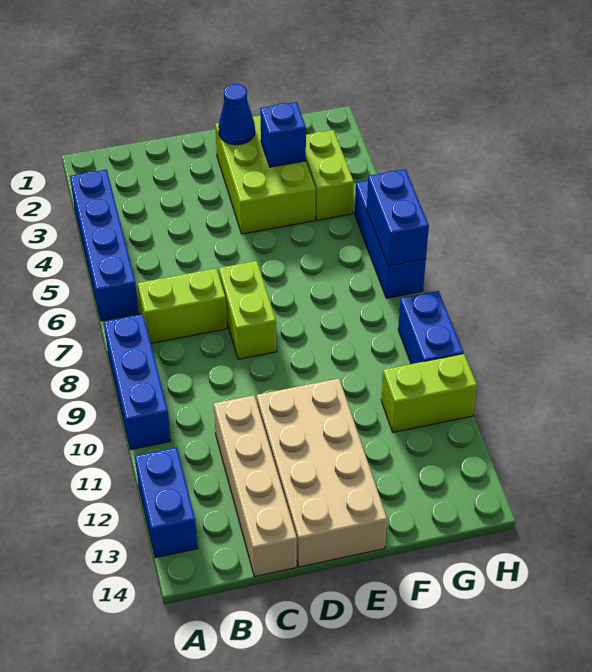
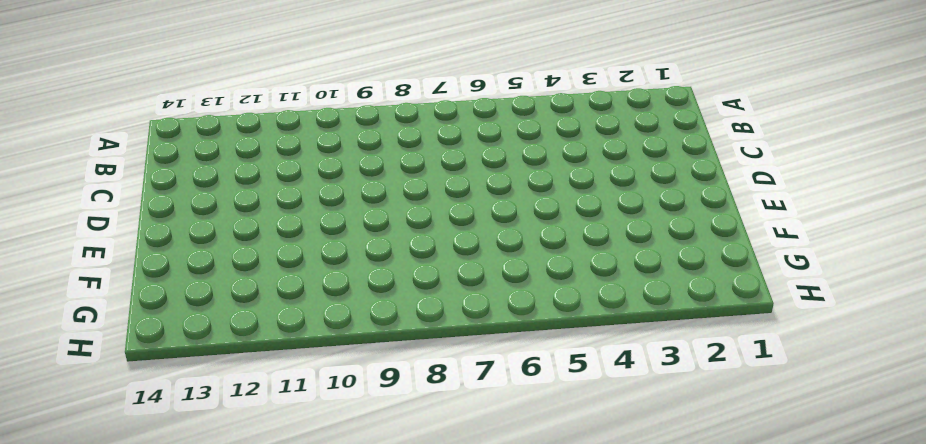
none -> blue brick A3:A6 level 1
none -> blue brick A8:A10 level 1
none -> blue brick A12:A13 level 1

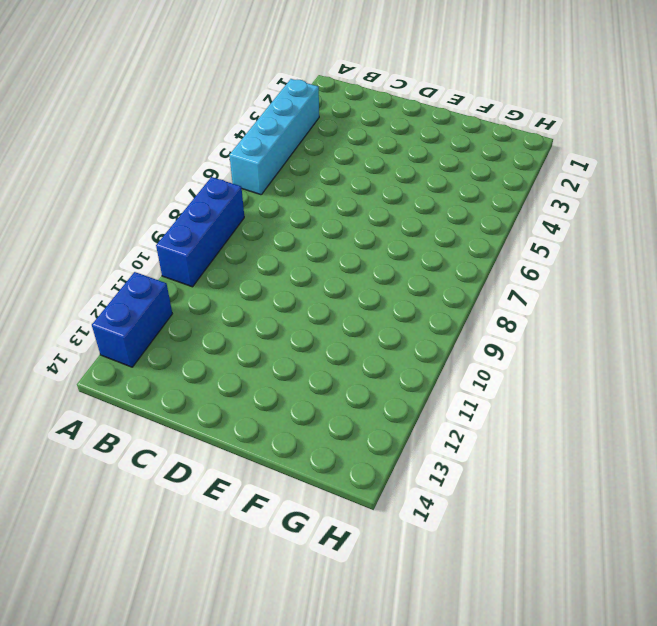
cyan brick A3:A6 level 1 -> blue brick A3:A6 level 1
none -> lime brick B7:C7 level 1
none -> tan brick C11:C14 level 1
none -> lime brick D7:D8 level 1

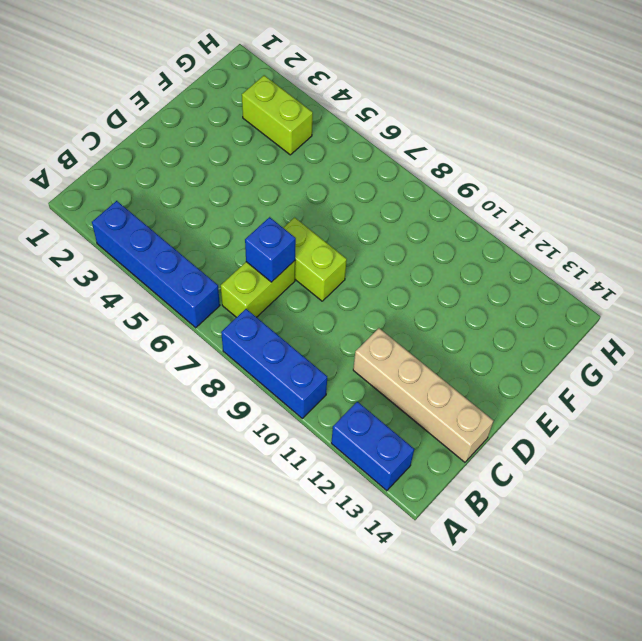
blue brick C7 level 2 -> blue brick F3 level 2
none -> tan brick D11:E14 level 1
none -> lime brick E2:F4 level 1
none -> lime brick G11:H11 level 1

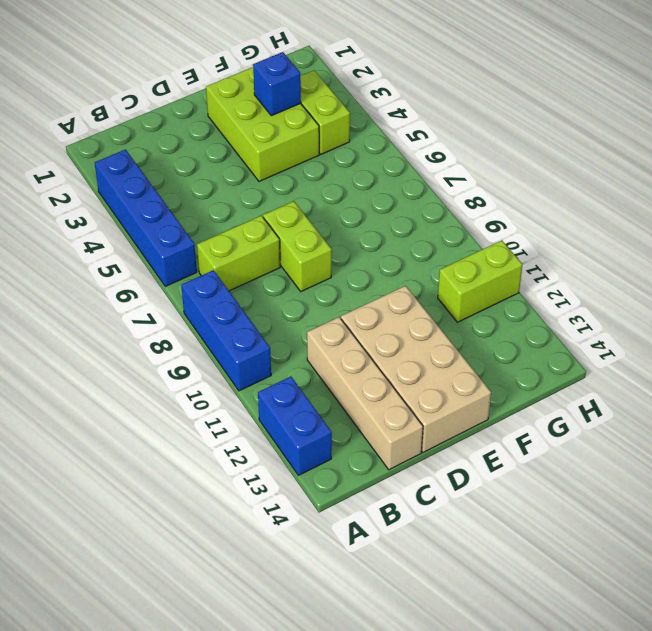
none -> blue brick H5:H7 level 1
none -> blue brick H9:H10 level 1
none -> blue cone E2 level 2

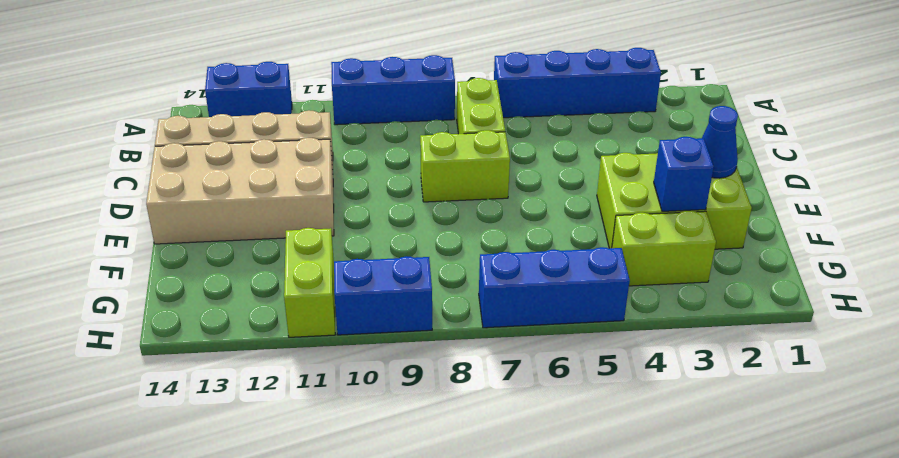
none -> blue brick H6:H7 level 2

